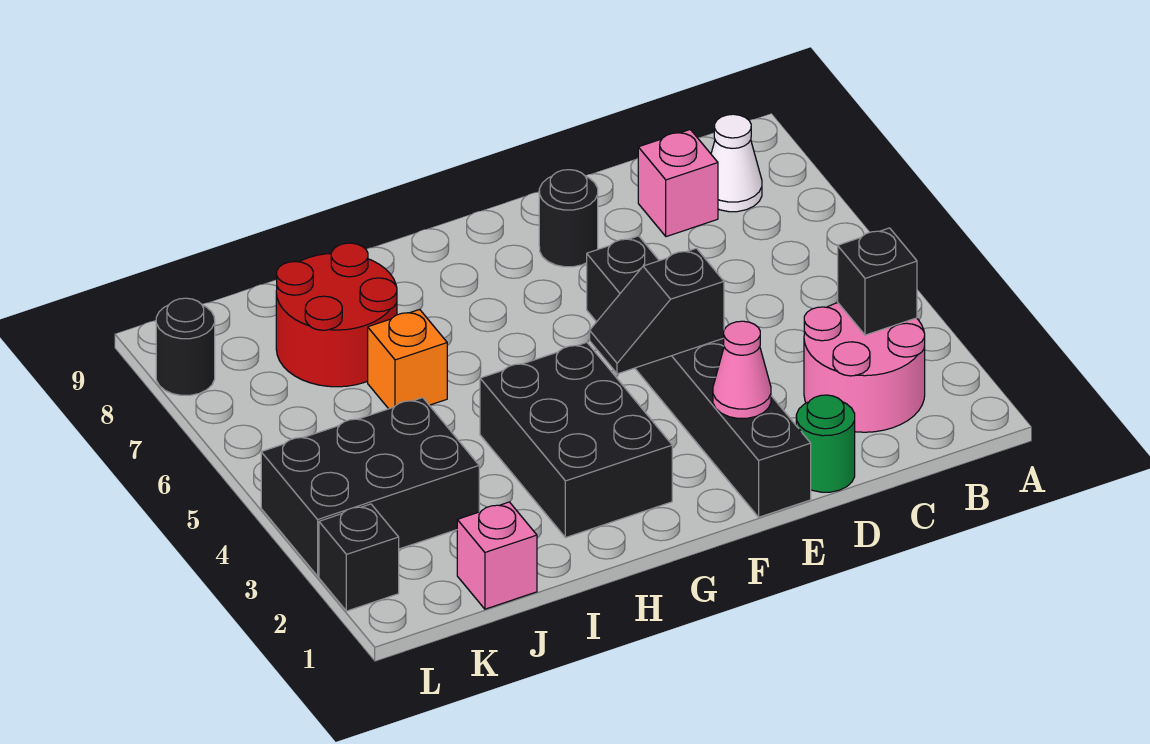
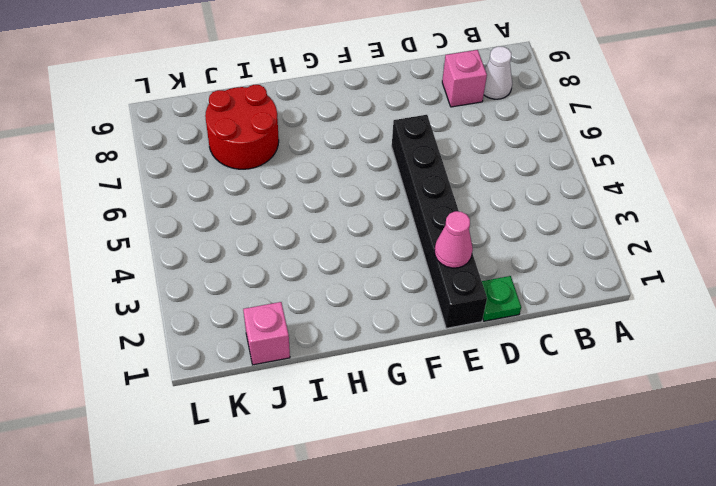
green plate D1 level 1 -> green round brick D1 level 1
none -> pink round brick B2:C3 level 1
none -> black round brick E8 level 1
none -> black brick G2:H4 level 1

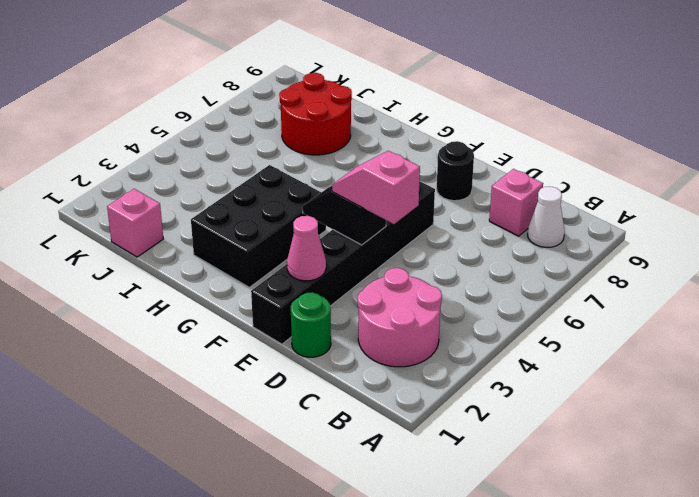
pink slope D4:E4 level 3 top D -> none
none -> orange brick I6 level 1
none -> black brick J3:L4 level 1
none -> black brick L2 level 1

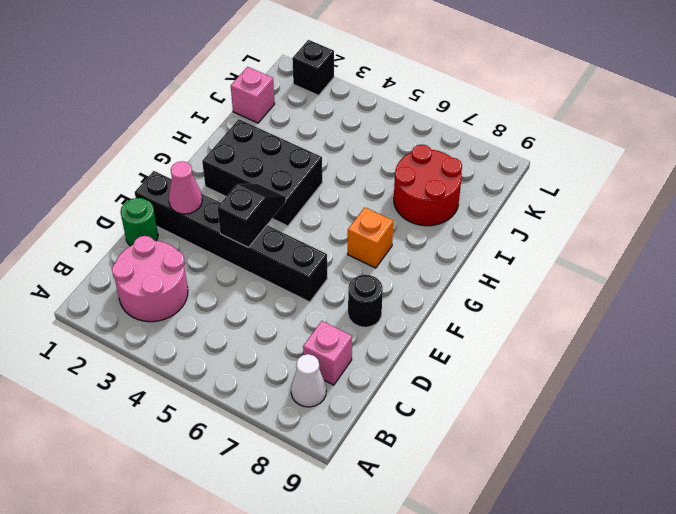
orange brick G7 level 1 -> orange brick I6 level 1
none -> black brick J3:L4 level 1
none -> black round brick L8 level 1
none -> black brick B3 level 2

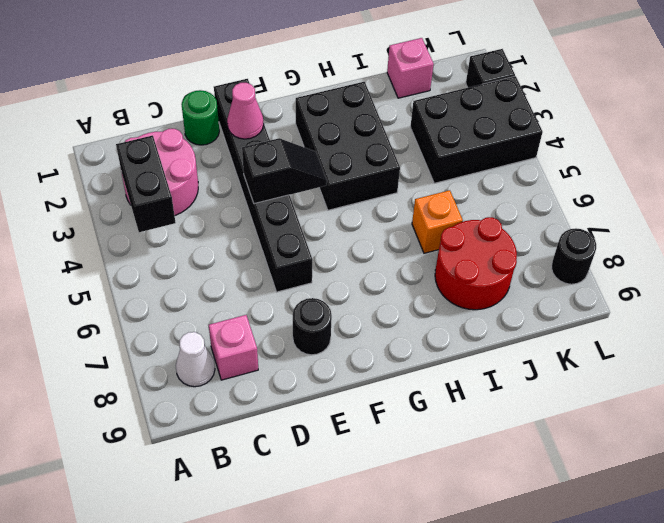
black brick B3:B4 level 2 -> black brick B3 level 2

